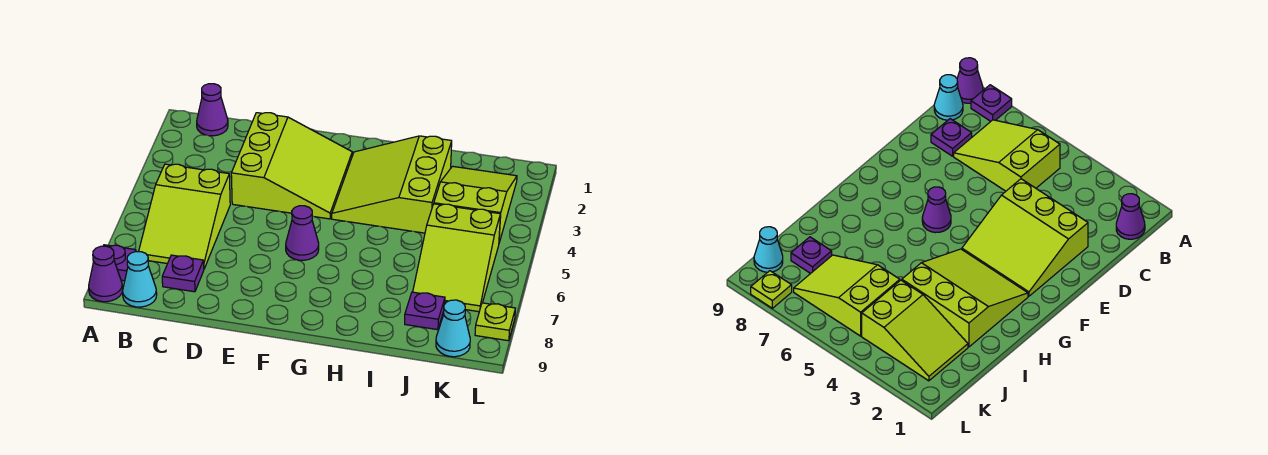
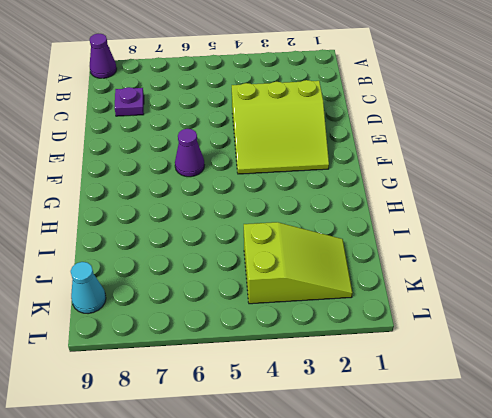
none -> purple plate A8 level 1
none -> purple cone B1 level 1
none -> lime slope B5:C7 level 1 top 5

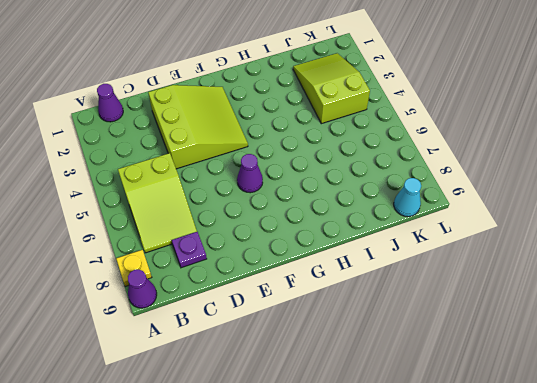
yellow plate A8 level 1 -> purple plate A8 level 1
none -> cyan cone B9 level 1
none -> lime slope G2:I4 level 1 top I
none -> lime slope J5:K7 level 1 top 5

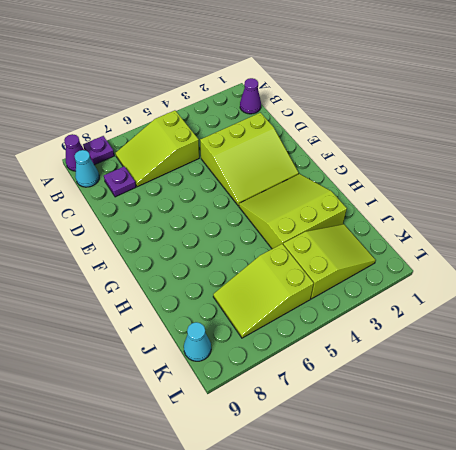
none -> purple cone F6 level 1
none -> purple plate J8 level 1
none -> lime plate L8 level 1

